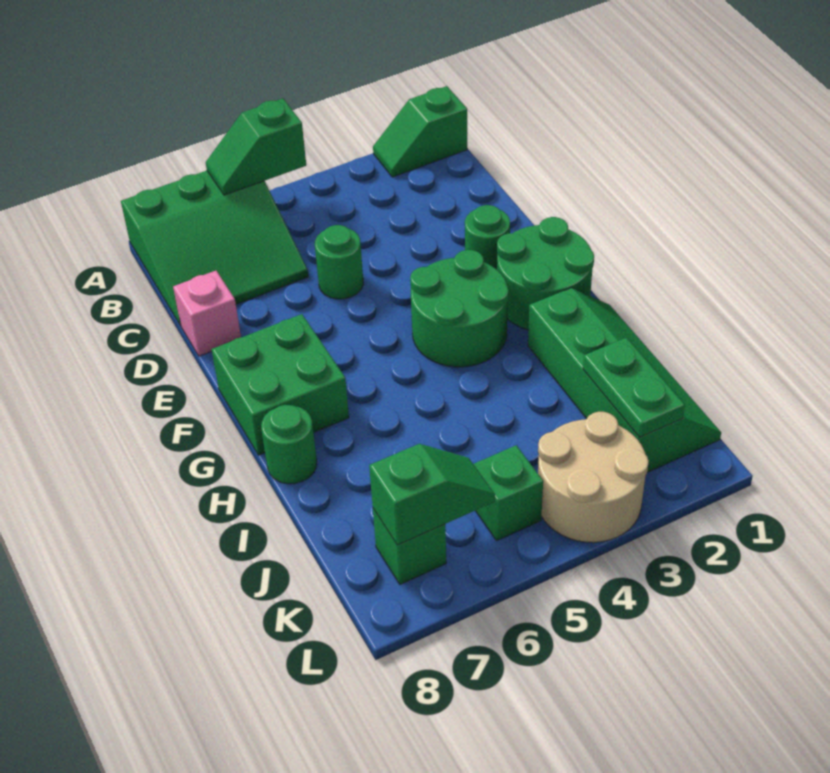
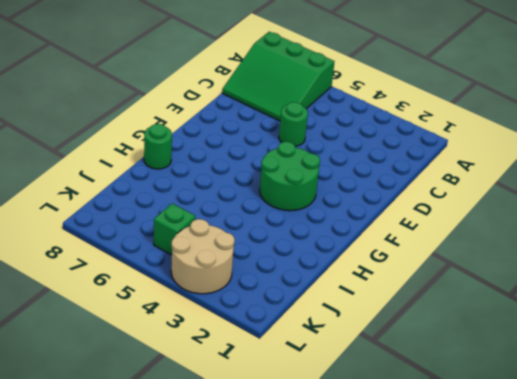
none -> green slope A1:A2 level 1 top 1
none -> pink brick D8 level 1
none -> green round brick E2 level 1

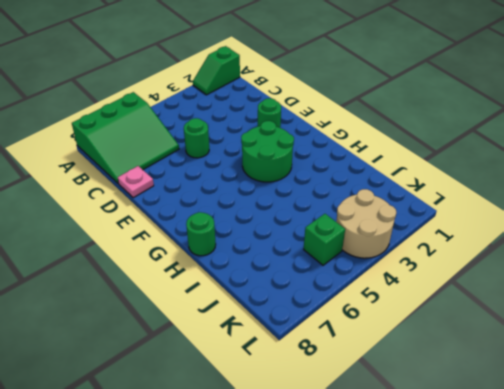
pink plate D8 level 1 -> pink brick D8 level 1
none -> green round brick F1:G2 level 1
none -> green brick F7:G8 level 1
none -> green slope H1:K2 level 1 top 2

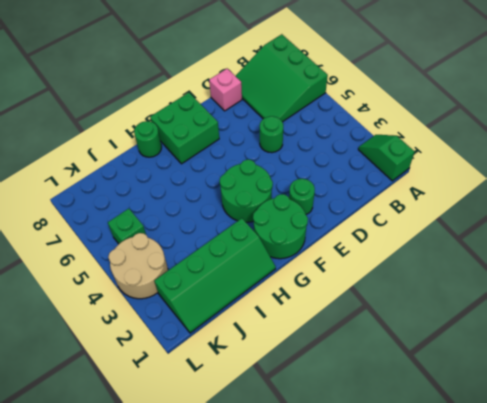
none -> green brick K7 level 1
none -> green slope A5:A6 level 2 top 5
none -> green plate J2:K2 level 2

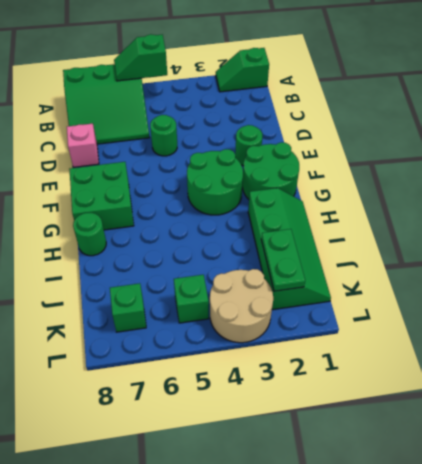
none -> green slope K6:K7 level 2 top 7

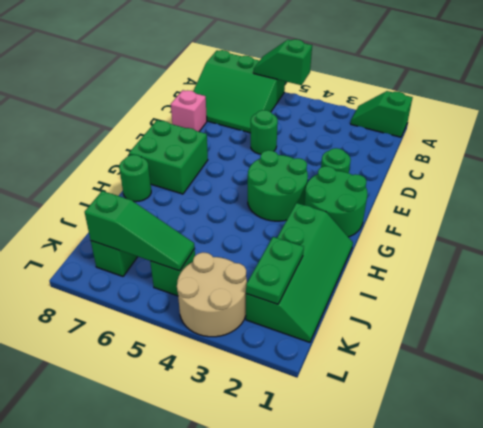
green slope K5:K7 level 2 top 7 -> green slope K6:K7 level 2 top 7

